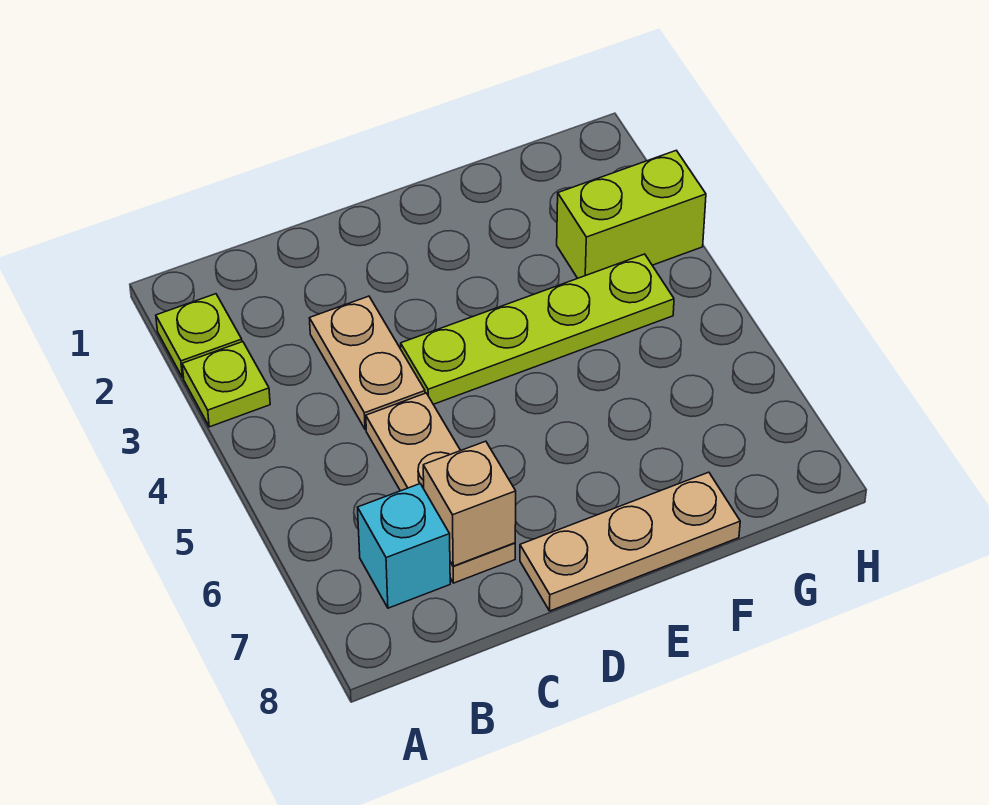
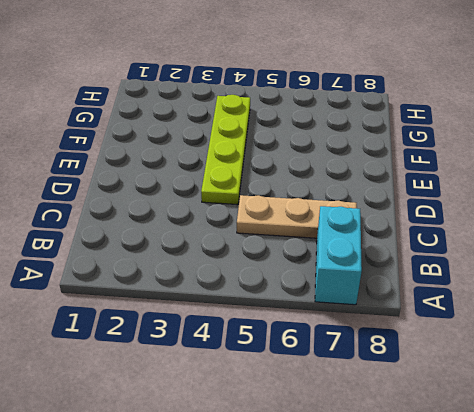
cyan brick A7:B7 level 1 -> cyan brick B7 level 1
none -> lime plate A2 level 1
none -> lime plate A3 level 1

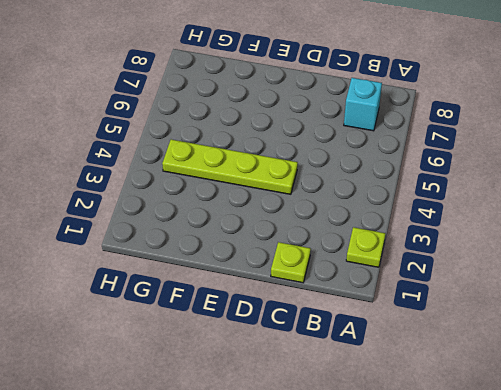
lime plate C1 level 1 -> lime plate A3 level 1
none -> tan plate C3:C4 level 1
none -> tan plate C5:C7 level 1

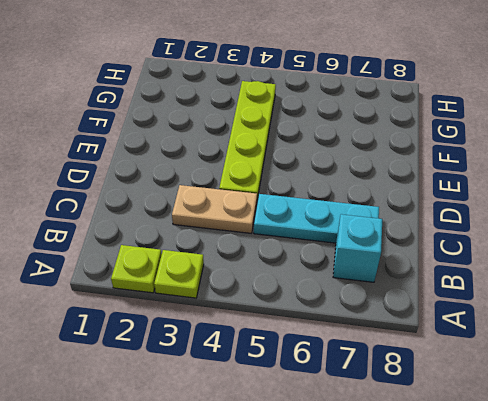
cyan plate C5:C7 level 1 -> tan plate C5:C7 level 1
none -> tan plate D8:F8 level 1
none -> lime brick G3:H3 level 1

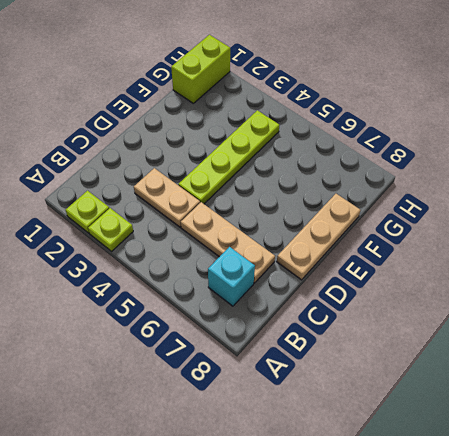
lime brick G1:H1 level 1 -> lime brick G3:H3 level 1
none -> tan brick C7 level 2

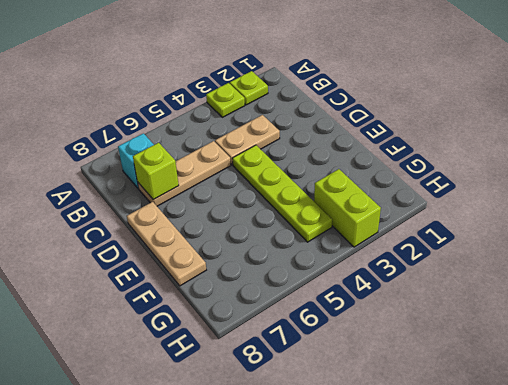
lime brick C7 level 2 -> tan brick C7 level 2

